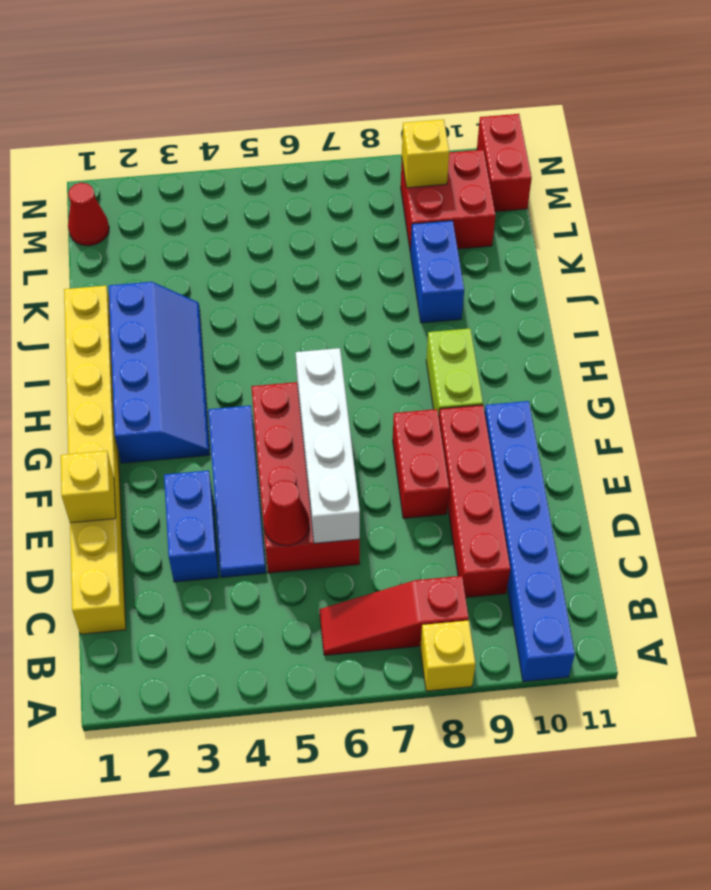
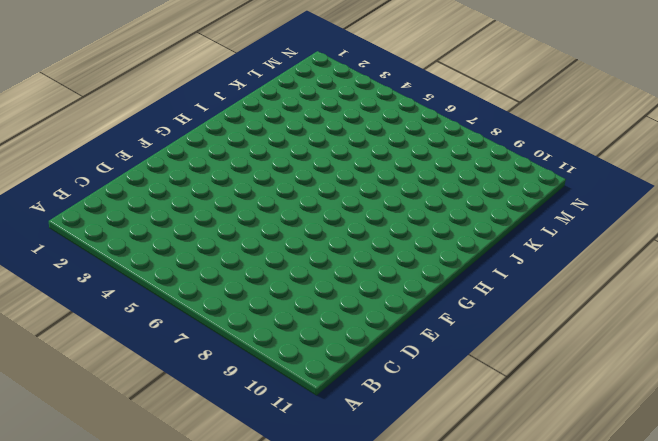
none -> yellow brick A8 level 1
none -> blue brick A10:F10 level 1
none -> red slope B6:B8 level 1 top 8

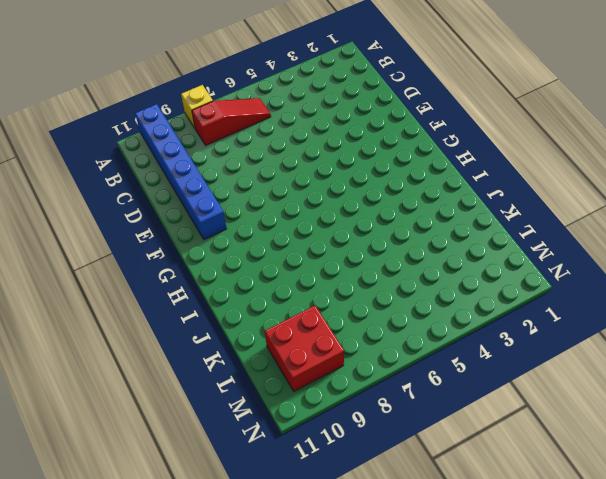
none -> yellow brick C1:J1 level 1
none -> red brick C9:F9 level 1
none -> blue brick D3:E3 level 1

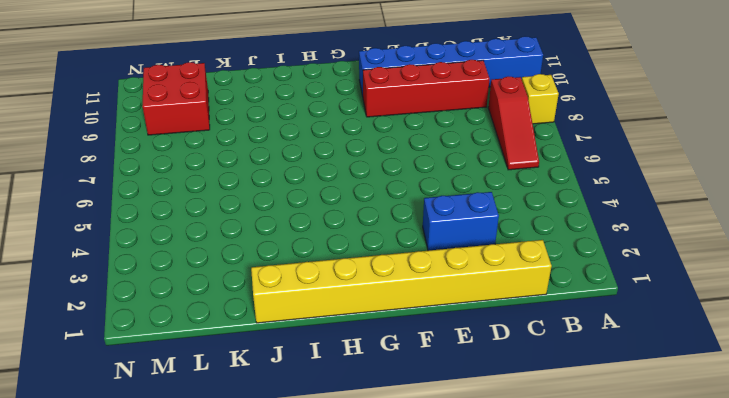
none -> blue tile D4:G4 level 1
none -> red brick D5:G6 level 1
none -> red brick E8:F8 level 1

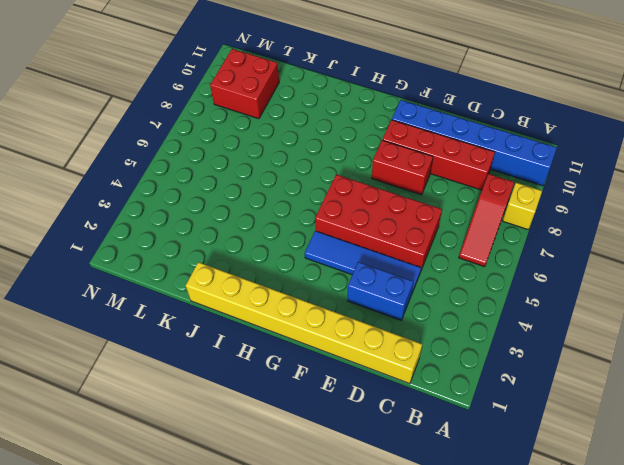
none -> blue slope G2:J3 level 1 top 2
none -> lime brick G9:H9 level 1
none -> blue brick J9:K9 level 1

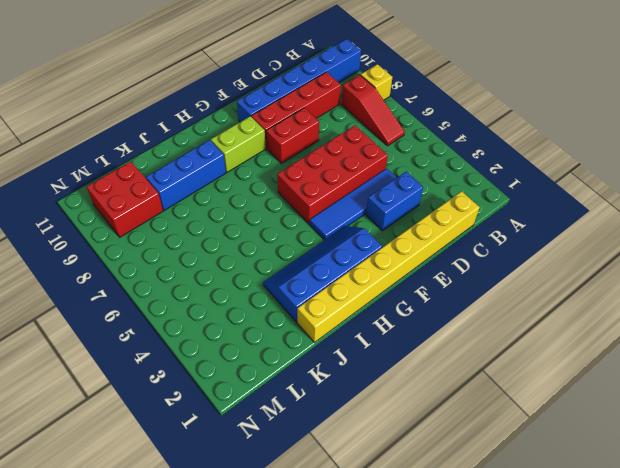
blue brick I9:K9 level 1 -> blue brick J9:K9 level 1
none -> red cone M1 level 1
none -> red brick M11:N11 level 1
none -> red cone D5 level 2

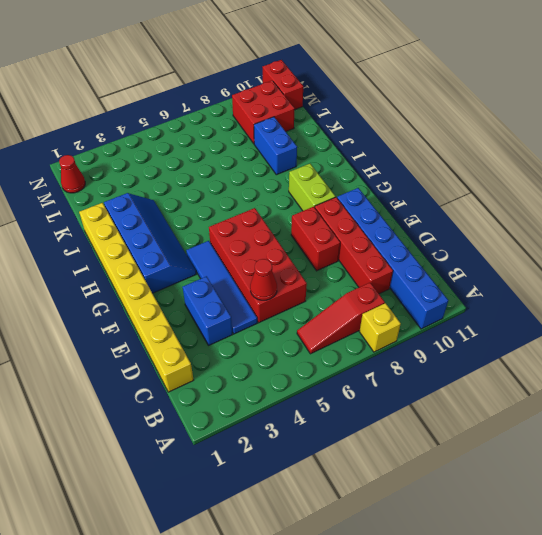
none -> white brick D6:G6 level 2
none -> yellow brick E1 level 2
none -> yellow brick M9 level 2

